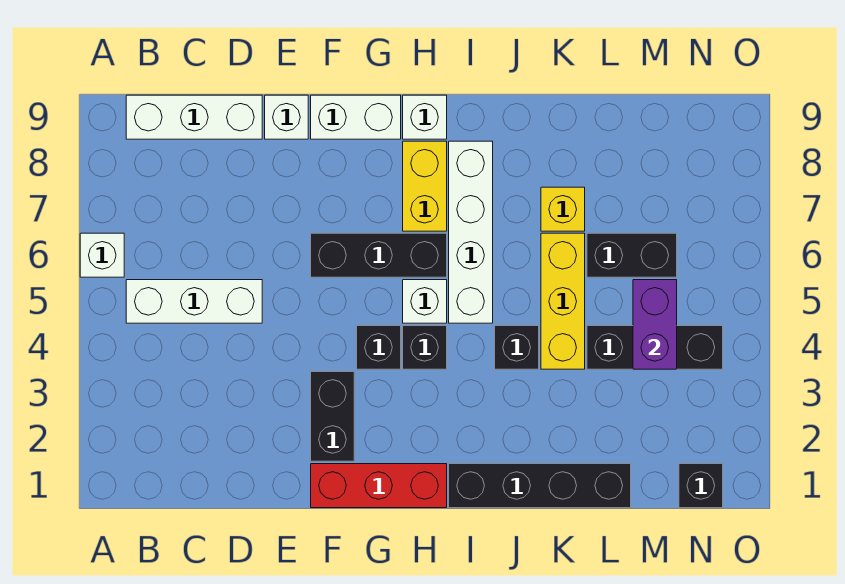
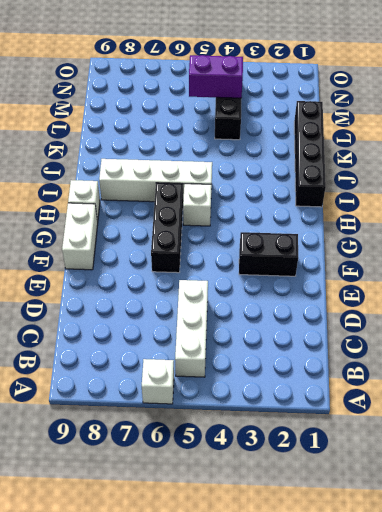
none -> white brick B9:D9 level 1
none -> white brick E9 level 1
none -> red brick F1:H1 level 1

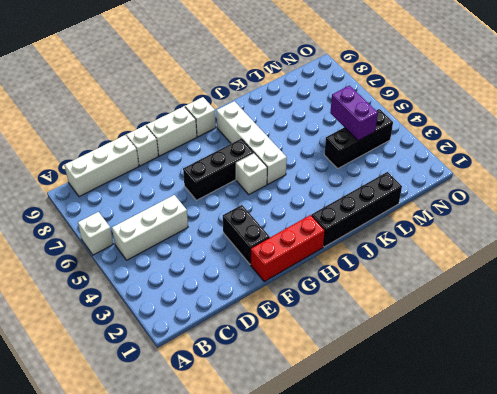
none -> black brick G4 level 1
none -> black brick H4 level 1
none -> yellow brick H7:H8 level 1

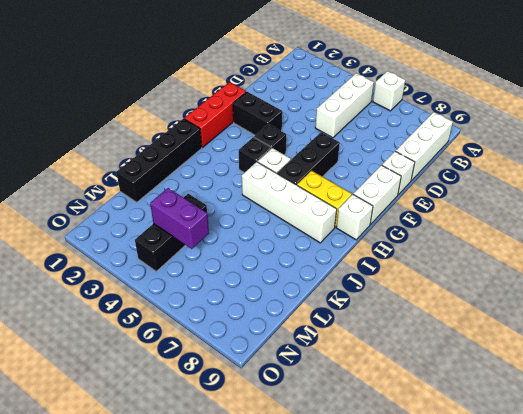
none -> black brick J4 level 1
none -> yellow brick K4:K6 level 1
none -> yellow brick K7 level 1

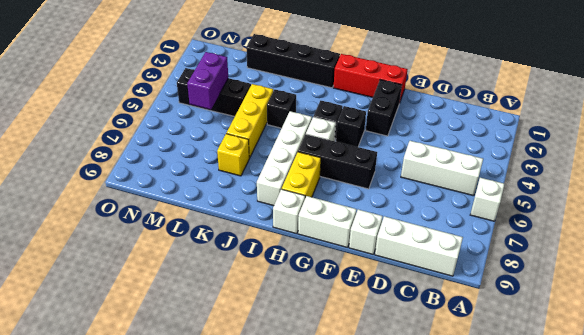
none -> black brick L6:M6 level 1
none -> black brick N1 level 1

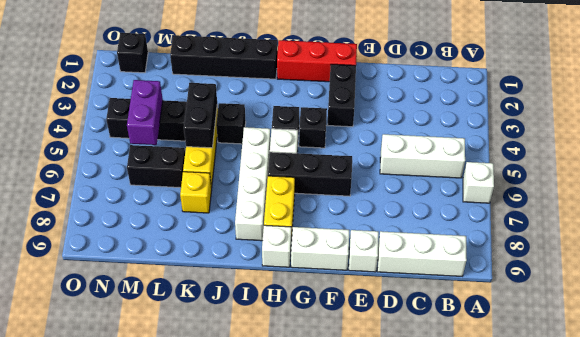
black brick K4:K5 level 2 -> none

